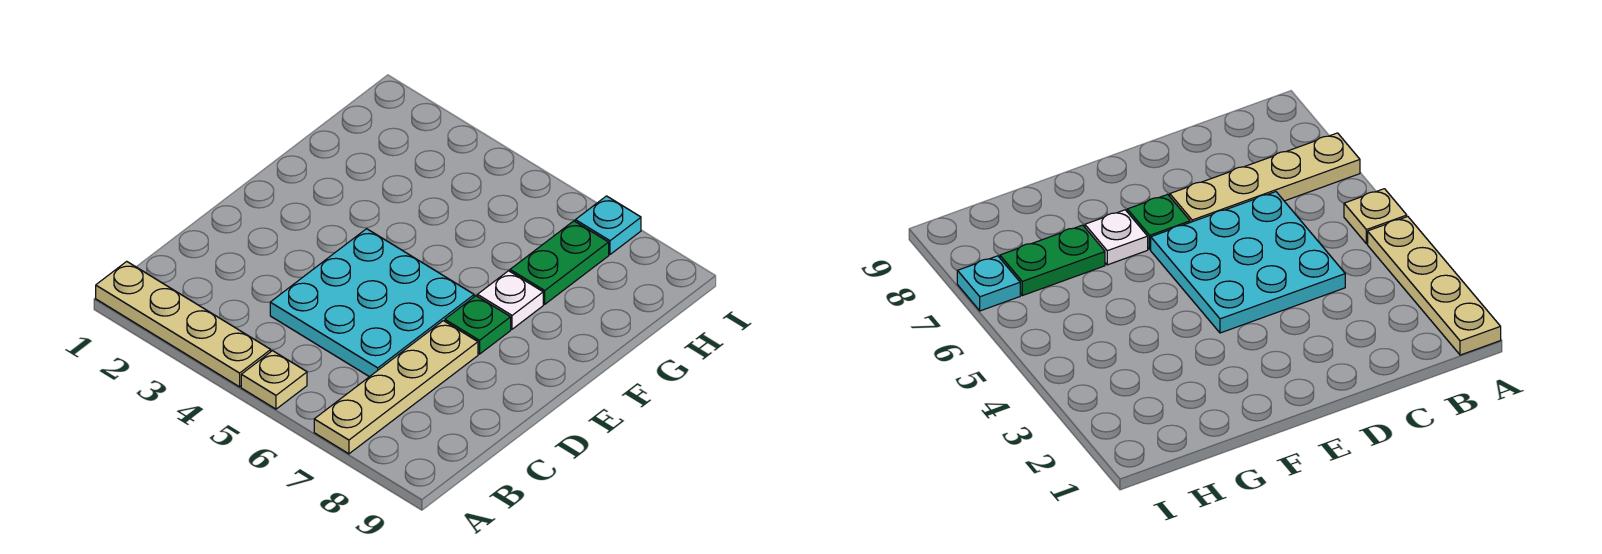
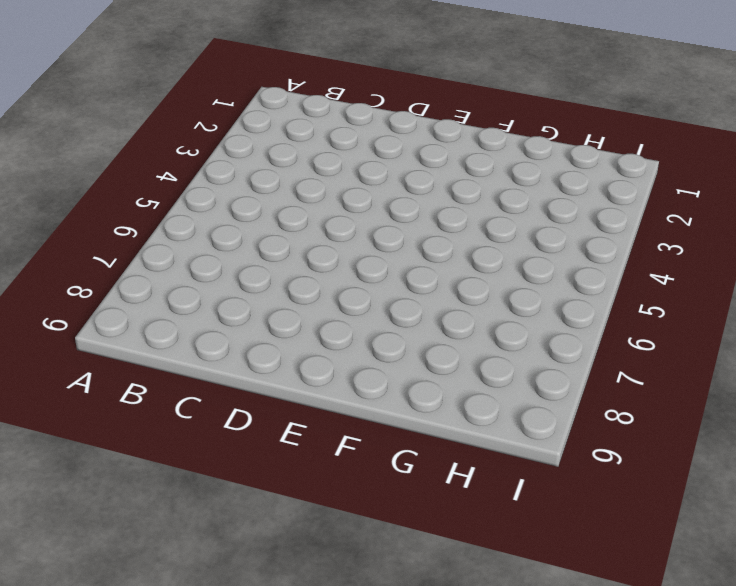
none -> tan plate A1:A4 level 1
none -> tan plate A5 level 1

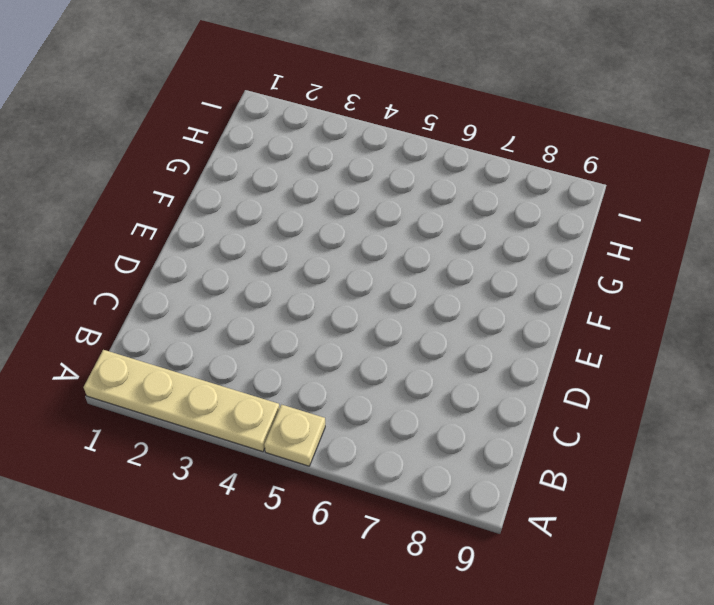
none -> tan plate A7:D7 level 1
none -> cyan plate C4:E6 level 1

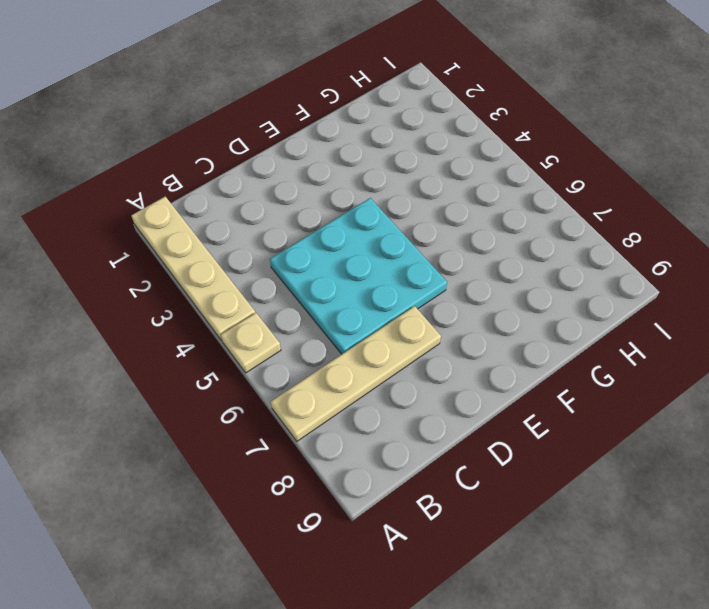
none -> green plate E7 level 1
none -> white plate F7 level 1

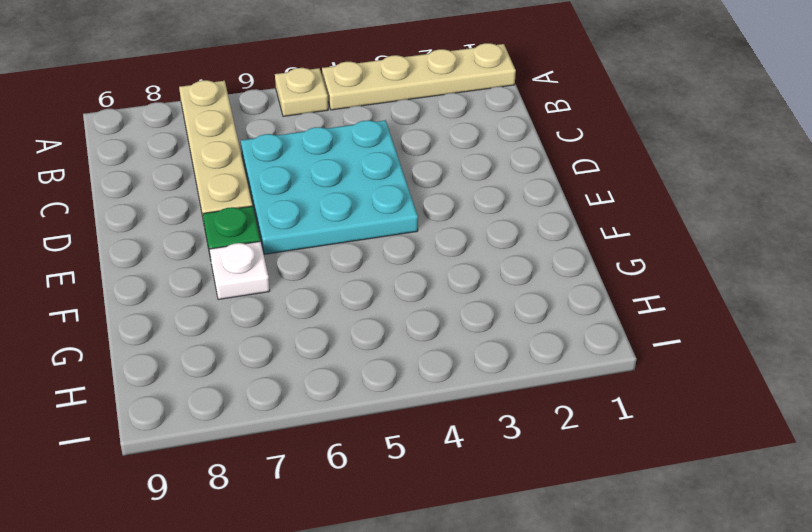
none -> green plate G7:H7 level 1
none -> cyan plate I7 level 1

